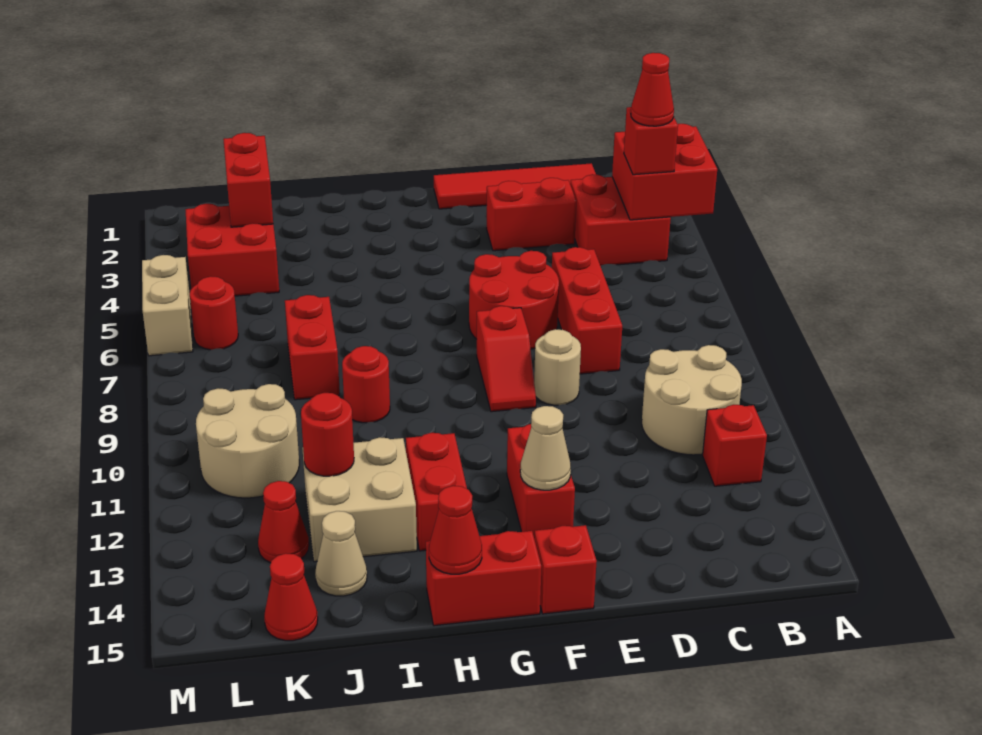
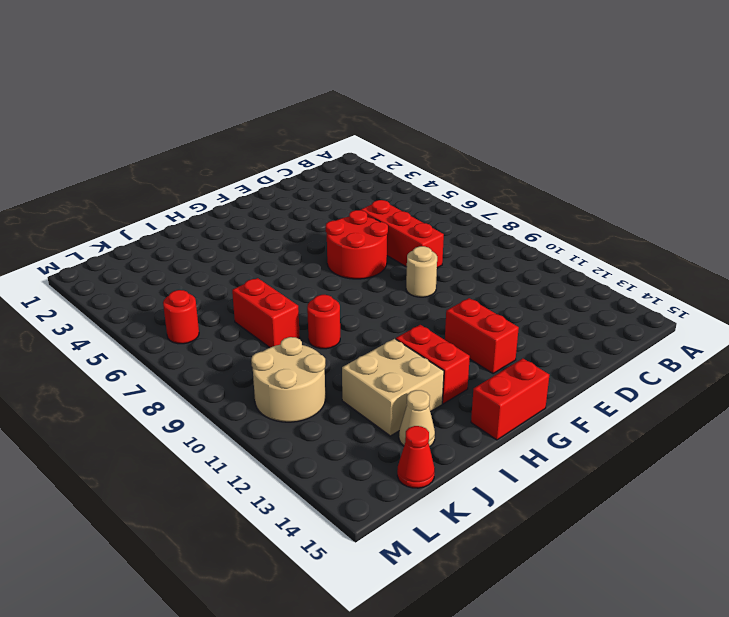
none -> red brick B3:C4 level 1
none -> tan round brick B10:C11 level 1
none -> red brick B12 level 1
none -> red tile C1:F1 level 1

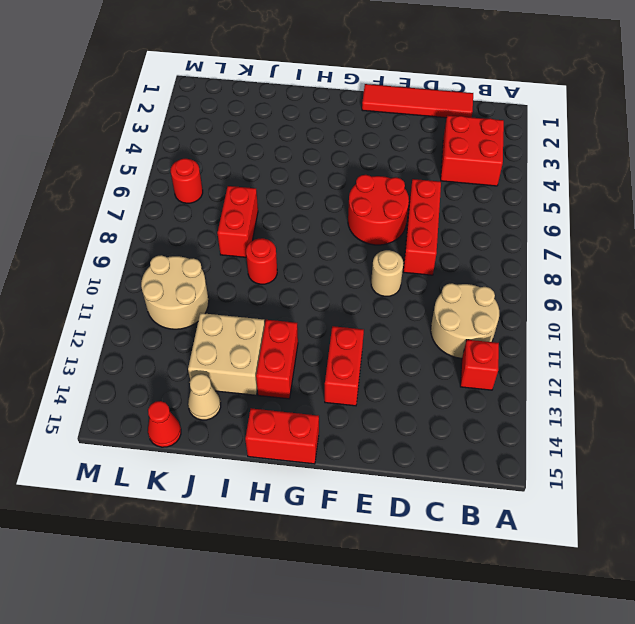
none -> red brick D3:E3 level 1
none -> red slope F8:F9 level 1 top 8
none -> red brick F15 level 1
none -> red brick K3:L4 level 1

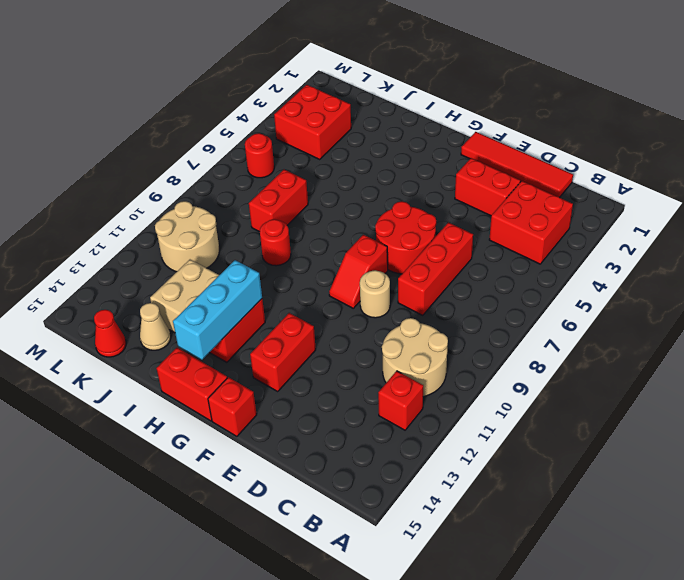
cyan brick H12:H14 level 2 -> none
none -> red cone K13 level 1
none -> tan brick M5:M6 level 1
none -> red brick A3:B4 level 2
none -> tan cone F13 level 2

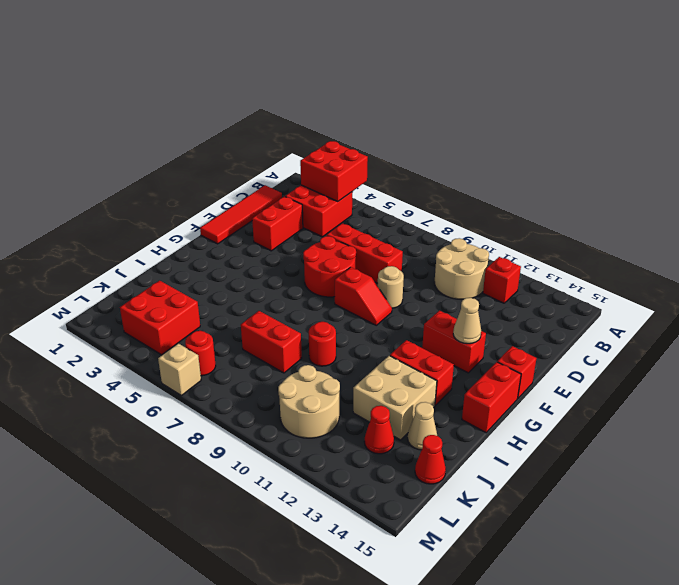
tan brick M6 level 1 -> tan brick M5:M6 level 1
none -> red cone H15 level 2
none -> red round brick J12 level 2
none -> red brick K2:K3 level 2
none -> red brick B4 level 3

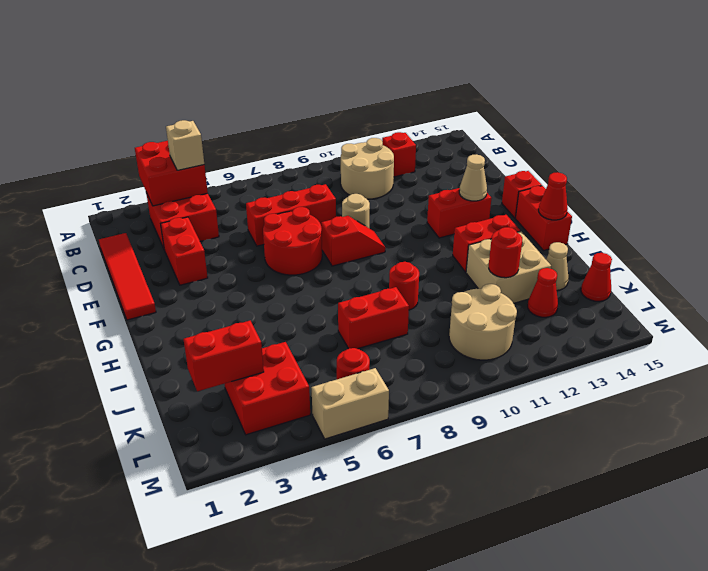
tan brick B4 level 3 -> red brick B4 level 3
none -> red cone B4 level 4

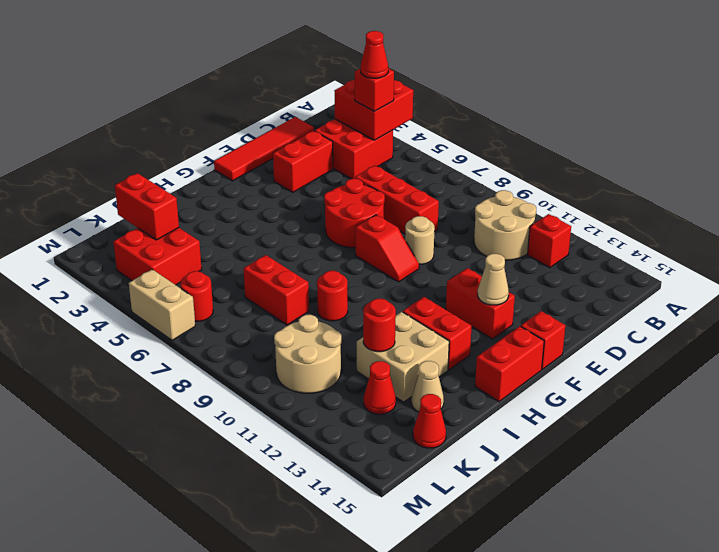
none -> red cone H15 level 2

